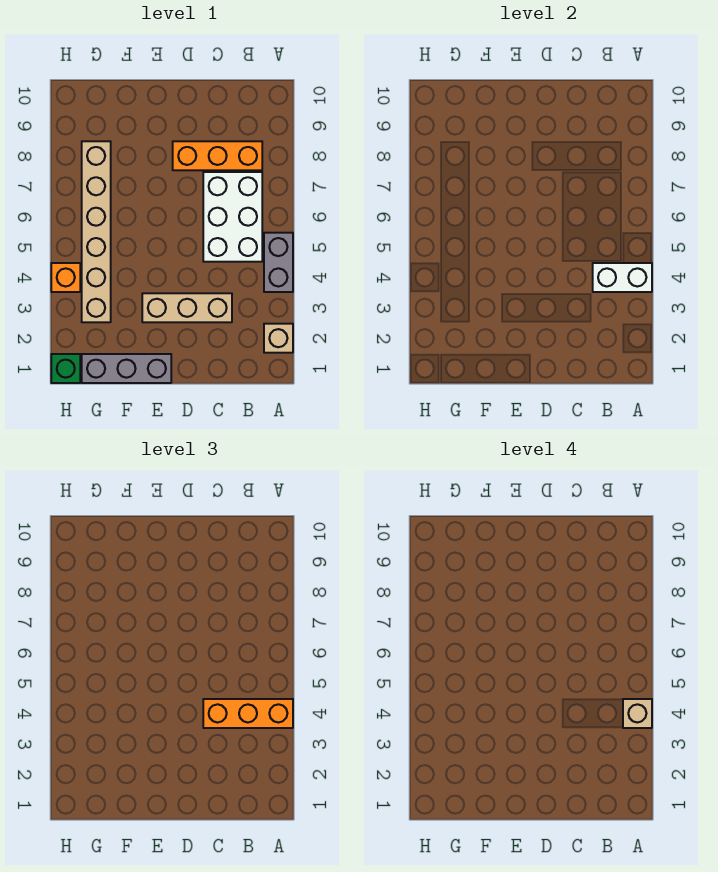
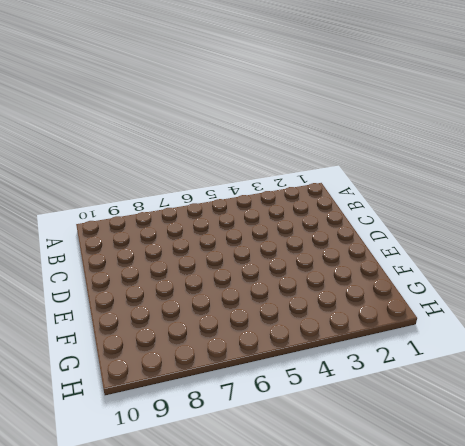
none -> tan brick A2 level 1
none -> grey brick A4:A5 level 1
none -> white brick B5:C7 level 1

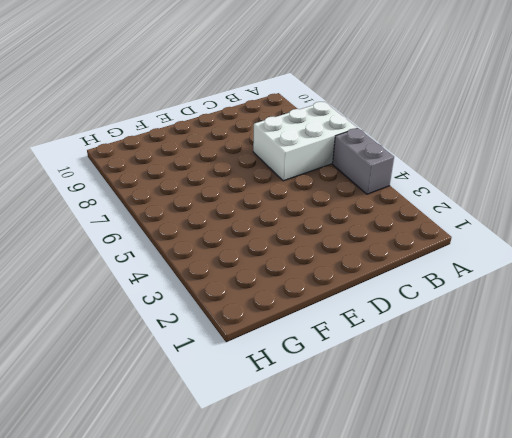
white brick A6:C7 level 1 -> white brick B5:C7 level 1
none -> tan brick A2 level 1
none -> orange brick B8:D8 level 1
none -> tan brick C3:E3 level 1

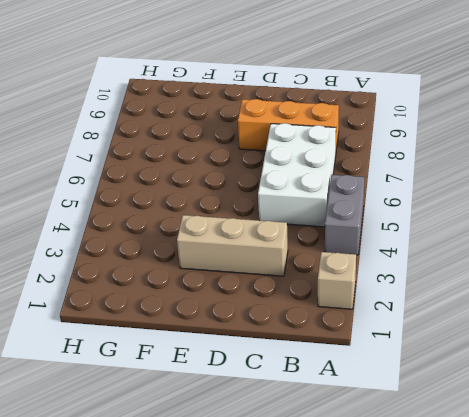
none -> grey brick E1:G1 level 1
none -> tan brick G3:G8 level 1
none -> green brick H1 level 1

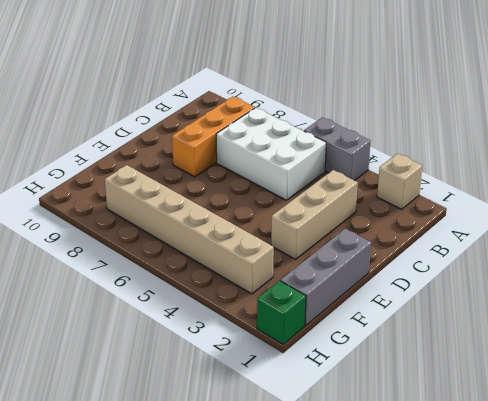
none -> orange brick H4 level 1
none -> white brick A4:B4 level 2
none -> orange brick A4:C4 level 3

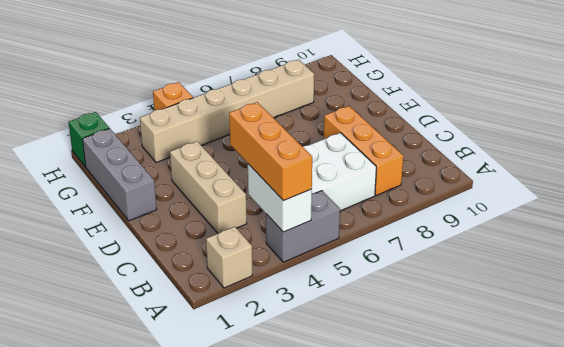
none -> tan brick A4 level 4

